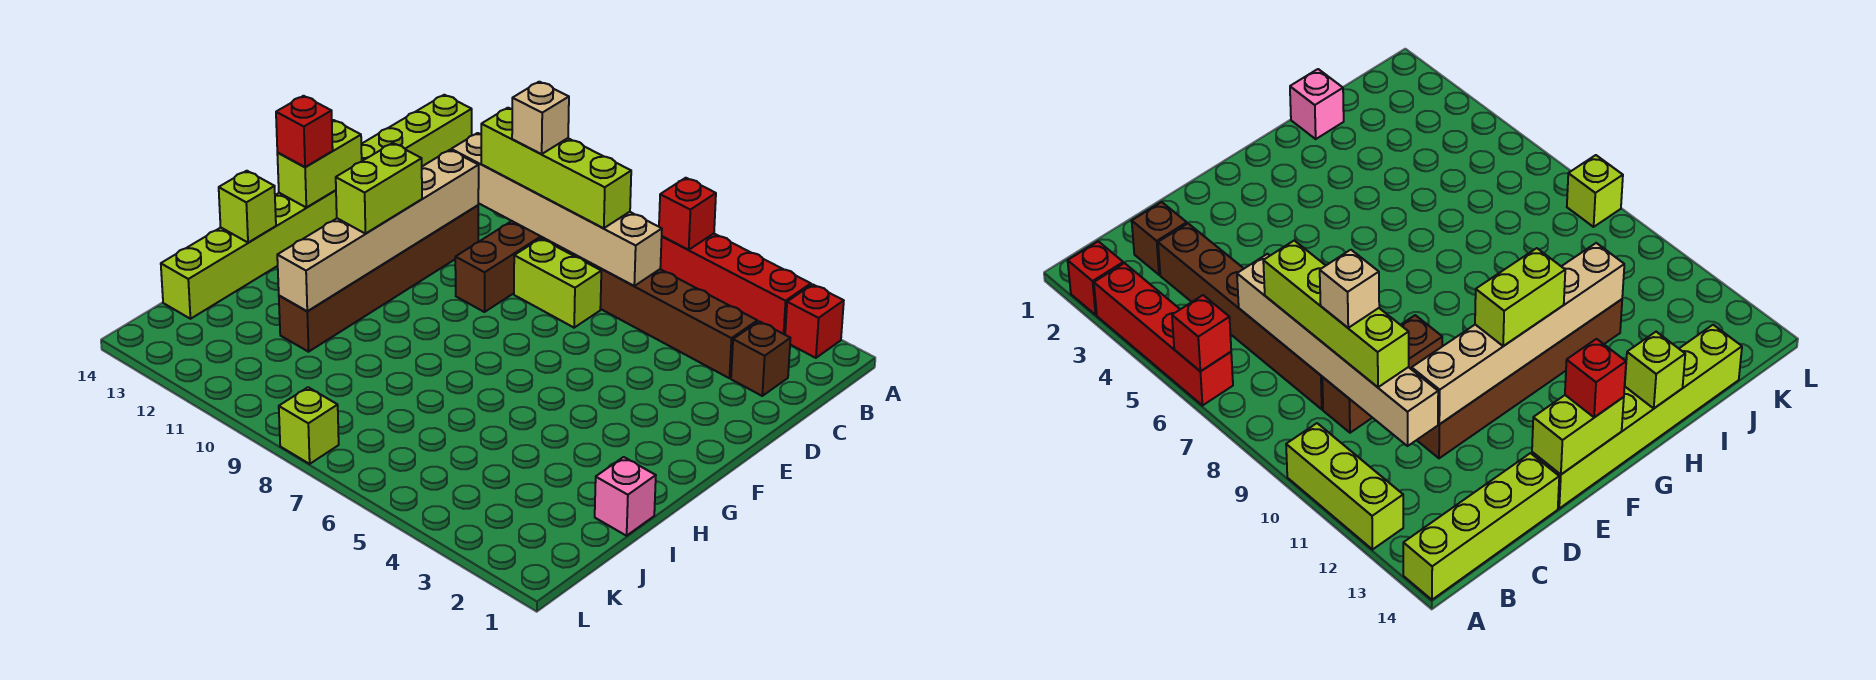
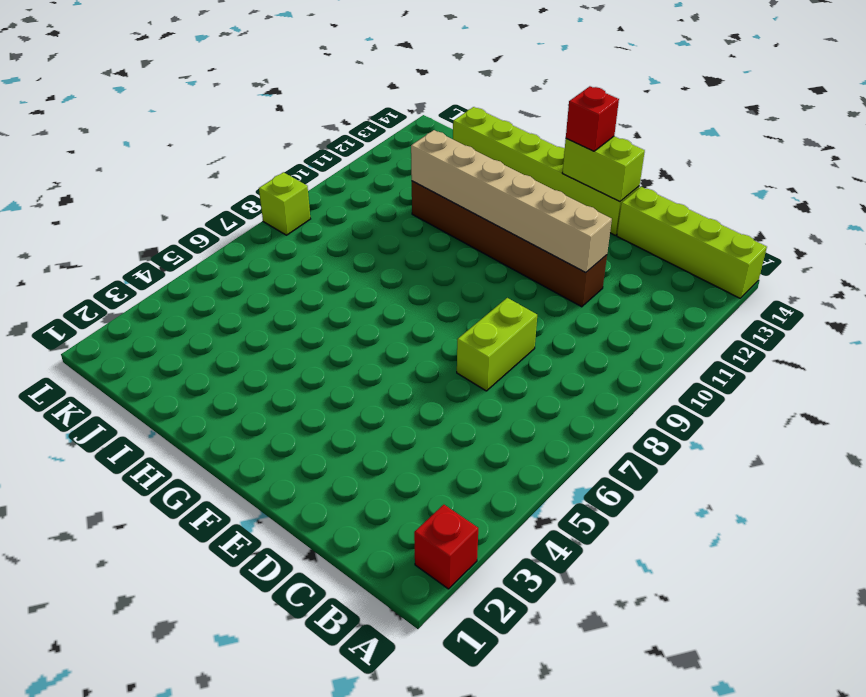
none -> red brick A3:A6 level 1
none -> lime brick A10:A12 level 1
none -> brown brick C2 level 1

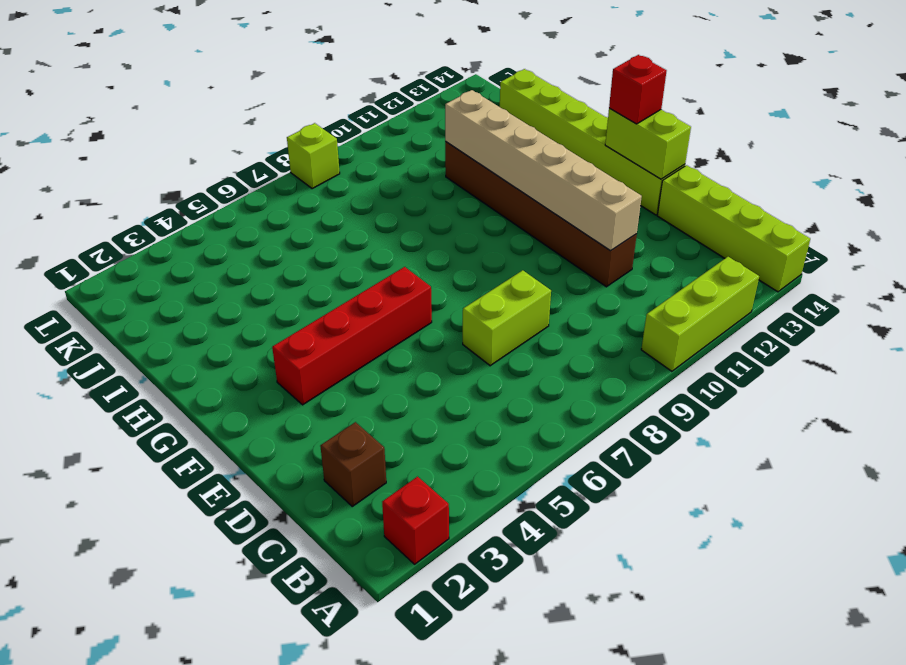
red brick F3:F6 level 1 -> red brick A3:A6 level 1
none -> brown brick C3:C8 level 1
none -> brown brick C9:E9 level 1
none -> pink brick I1 level 1

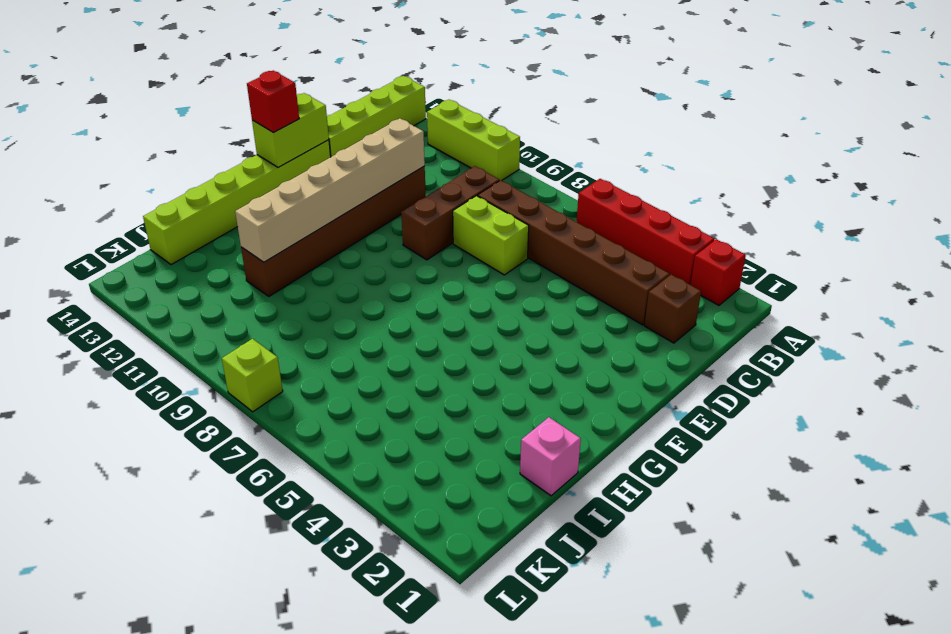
none -> red brick A6 level 2
none -> tan brick C6:C11 level 2
none -> lime brick H14 level 2

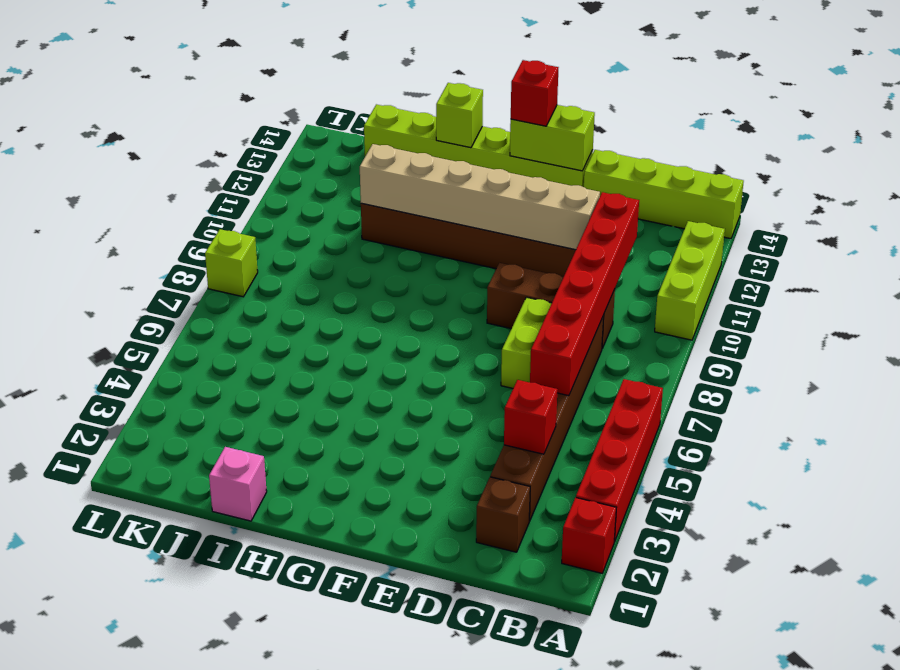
red brick C4 level 2 -> red brick A6 level 2
red brick C6:C11 level 2 -> tan brick C6:C11 level 2
none -> lime brick C7:C10 level 3
none -> lime brick F11:G11 level 3
none -> tan brick C9 level 4

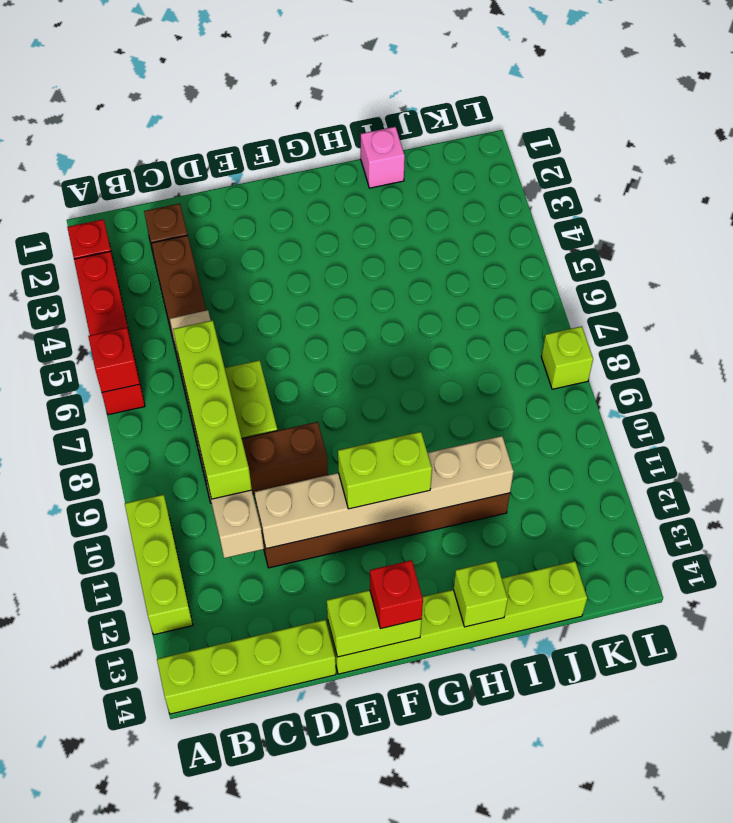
none -> tan brick C9 level 4

